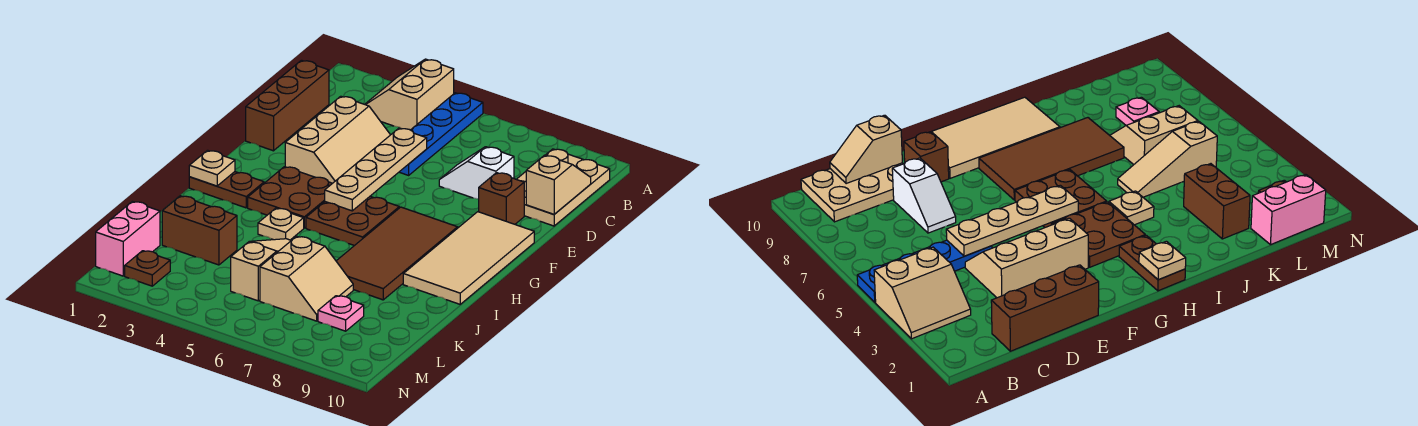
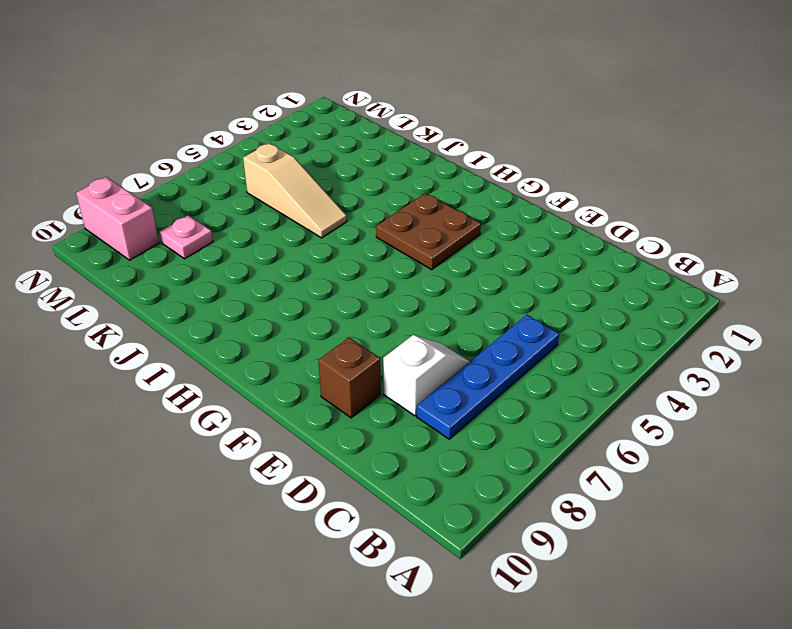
blue plate C5:C8 level 1 -> blue plate A5:D5 level 1
pink brick M9:N9 level 1 -> pink brick L1:M1 level 1
none -> tan slope A3:B4 level 1 top 4
none -> tan plate B9:D10 level 1
none -> brown brick C1:E1 level 1

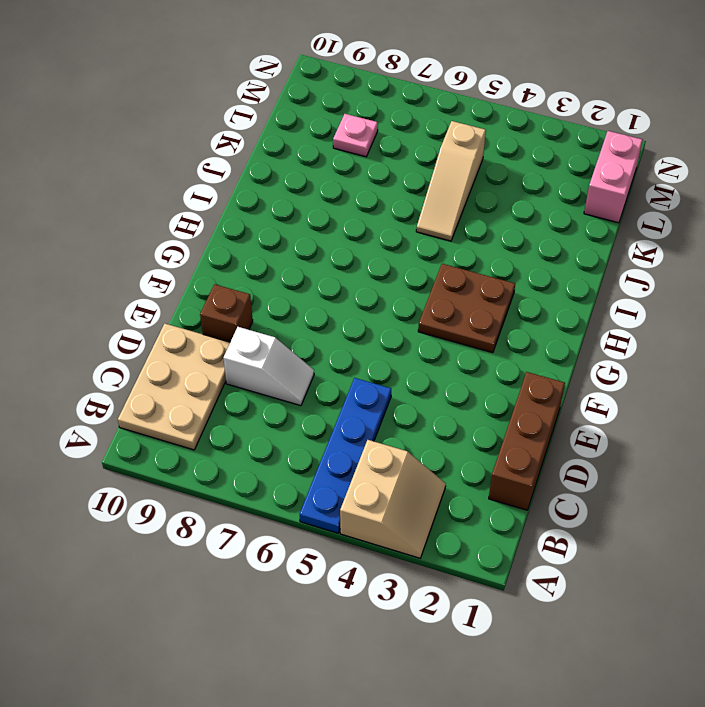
none -> tan slope D3:F4 level 1 top 3
none -> tan tile F9:I10 level 1
none -> brown plate G5:H6 level 1

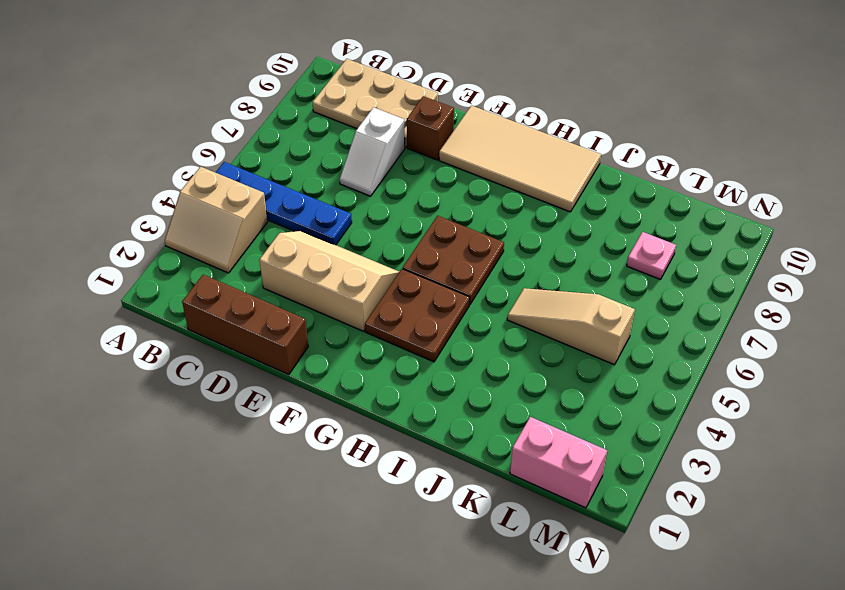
none -> brown tile G7:J8 level 1
none -> brown plate H1:H2 level 1
none -> tan plate I4 level 1

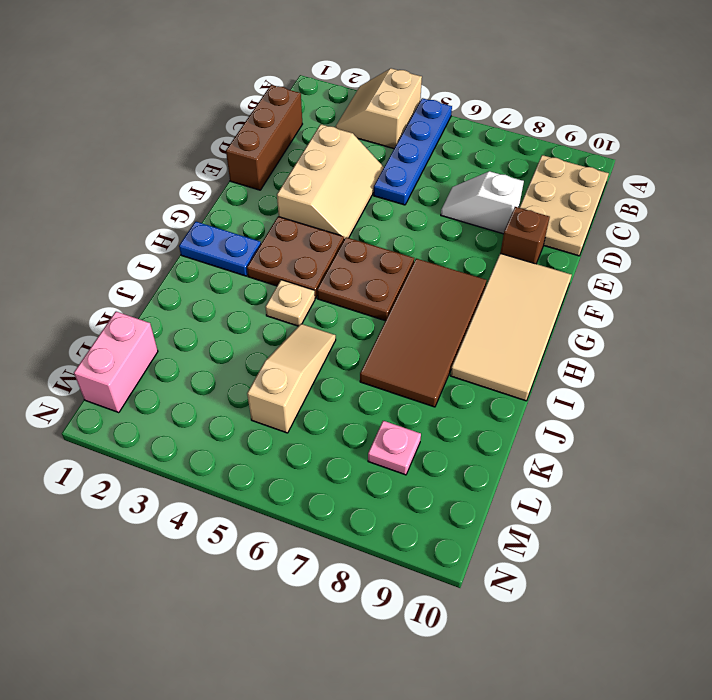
blue plate H1:H2 level 1 -> brown plate H1:H2 level 1
none -> brown brick K2:K3 level 1
none -> tan slope K6:L7 level 1 top 6
none -> brown plate M2 level 1

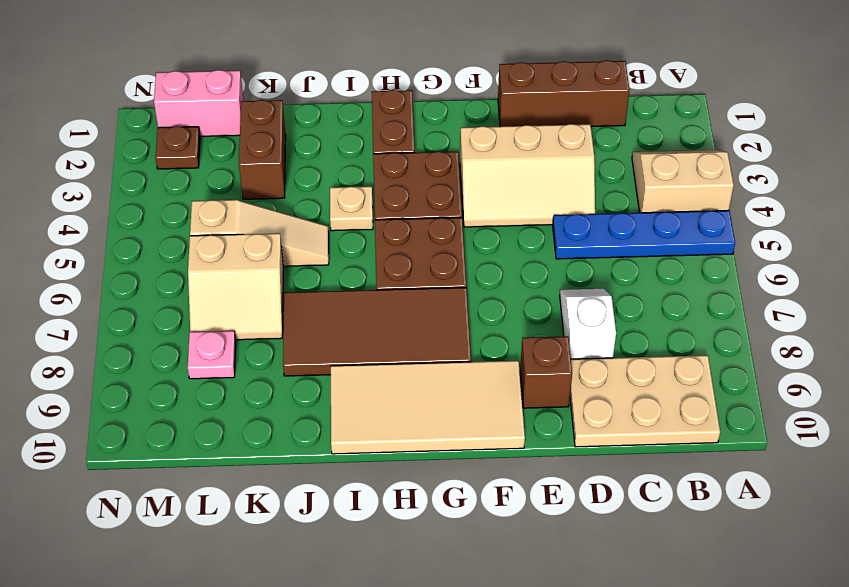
none -> tan slope C10:D10 level 2 top D
none -> tan plate D5:G5 level 2
none -> tan plate H1 level 2

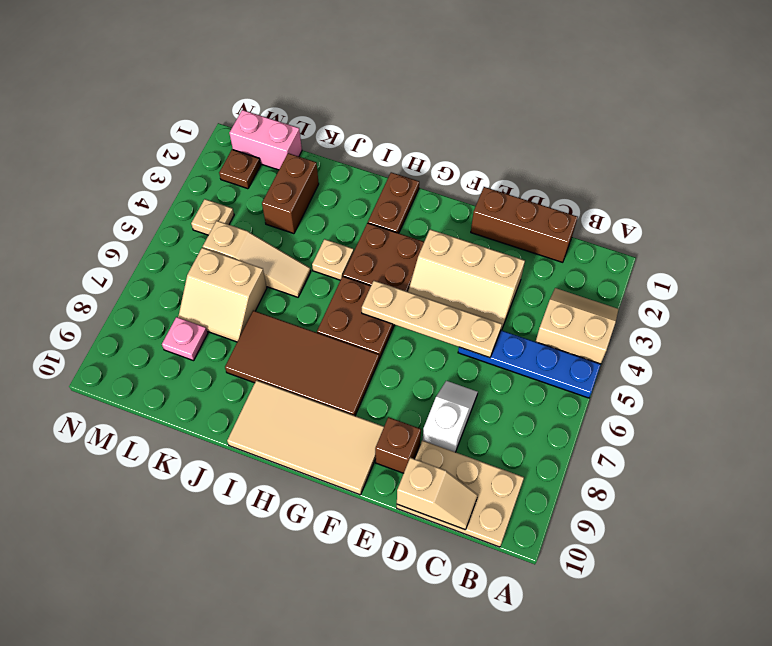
tan plate M4 level 1 -> tan plate H1 level 2

